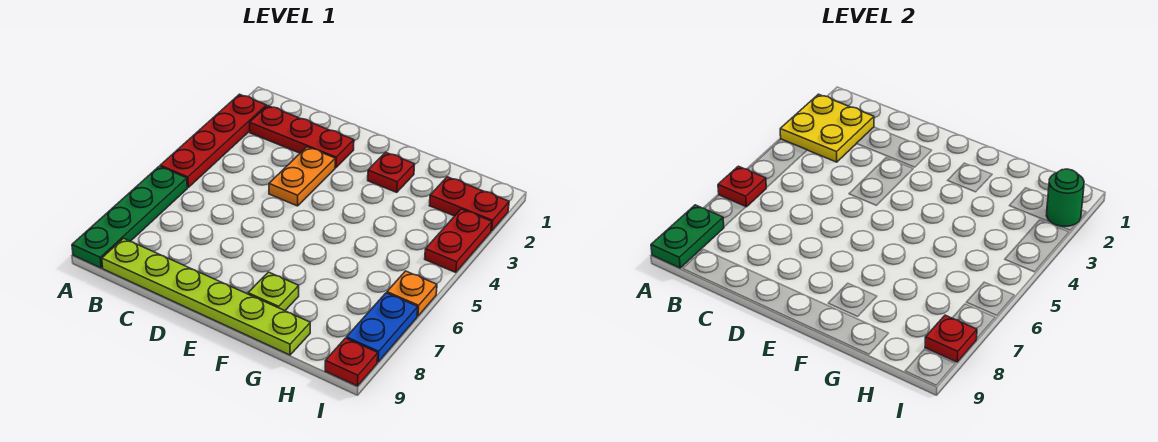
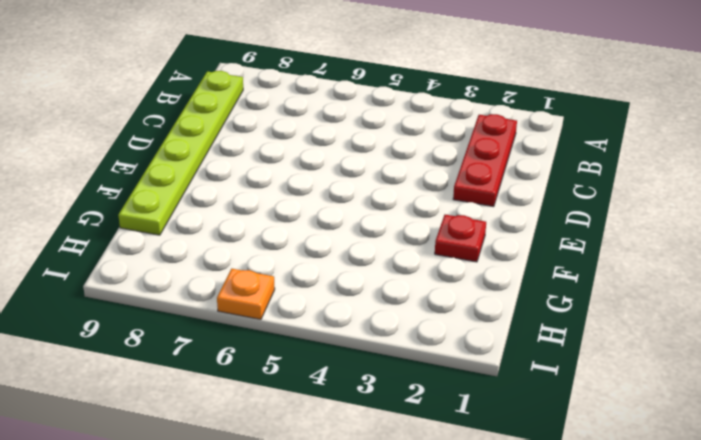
none -> red plate A2:A5 level 1
none -> green plate A6:A9 level 1
none -> orange plate D3:D4 level 1

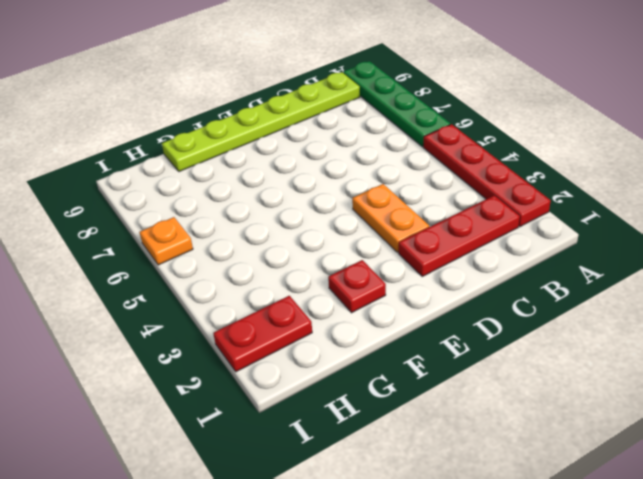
none -> lime plate F8 level 1
none -> red plate I3:I4 level 1
none -> blue plate I7:I8 level 1

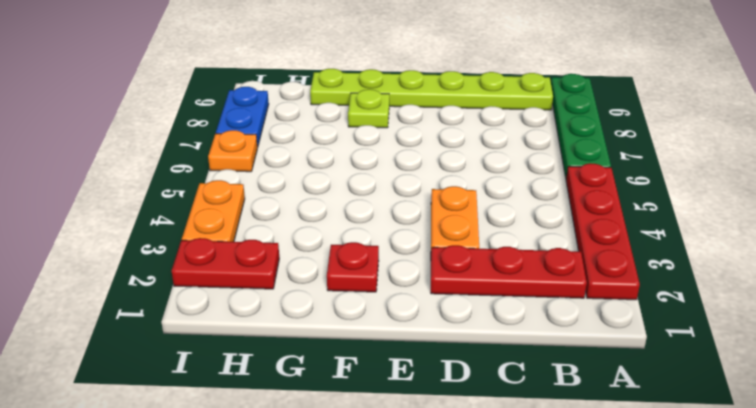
orange plate I3:I4 level 1 -> red plate I3:I4 level 1
none -> red plate I9 level 1
none -> yellow plate A2:B3 level 2
none -> red plate A6 level 2

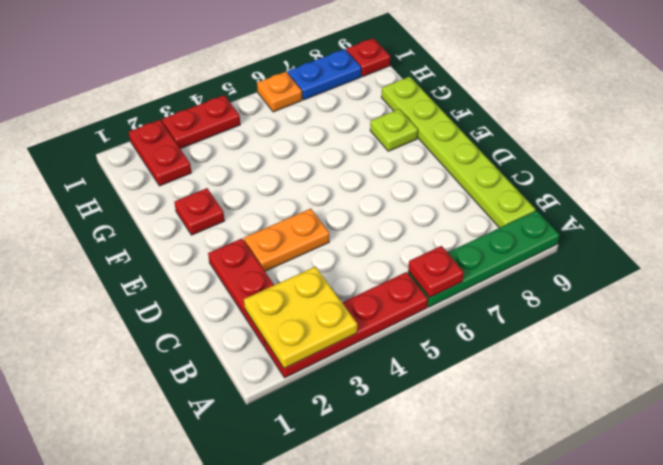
none -> green plate A8:A9 level 2
none -> green round brick I2 level 2
none -> red plate I8 level 2

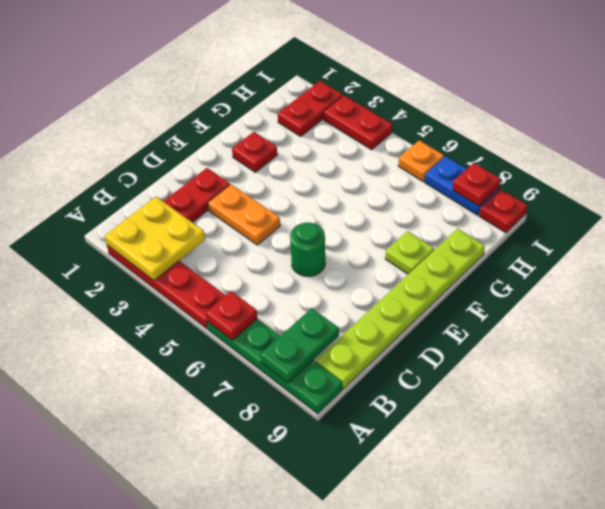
green plate A8:B8 level 2 -> green plate A8:A9 level 2
green round brick D6 level 1 -> green round brick I2 level 2

